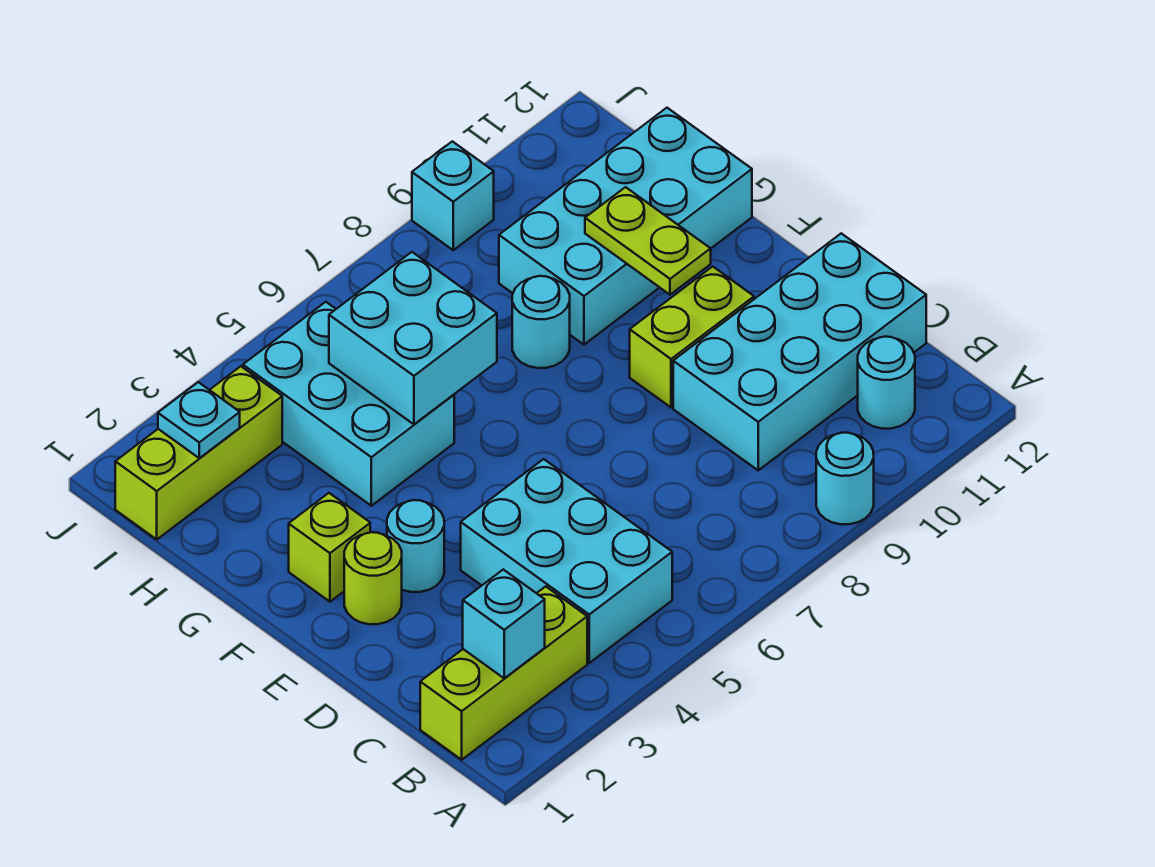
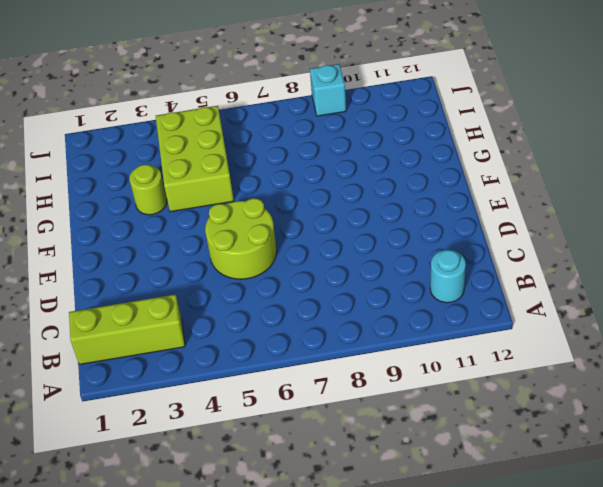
lime round brick D5:E6 level 1 -> cyan brick B4:D5 level 1
lime round brick G3 level 1 -> lime round brick E2 level 1
lime brick G4:I5 level 1 -> cyan brick G4:I5 level 1
none -> cyan round brick A9 level 1
none -> cyan brick C9:D12 level 1
none -> cyan round brick E3 level 1

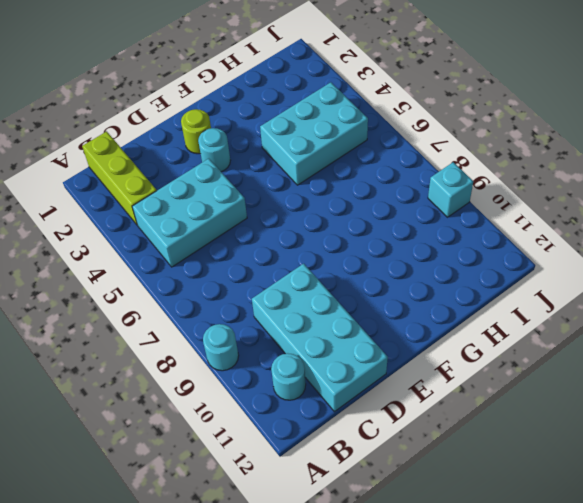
none -> lime brick E9:E10 level 1
none -> lime brick F2 level 1
none -> cyan round brick G8 level 1

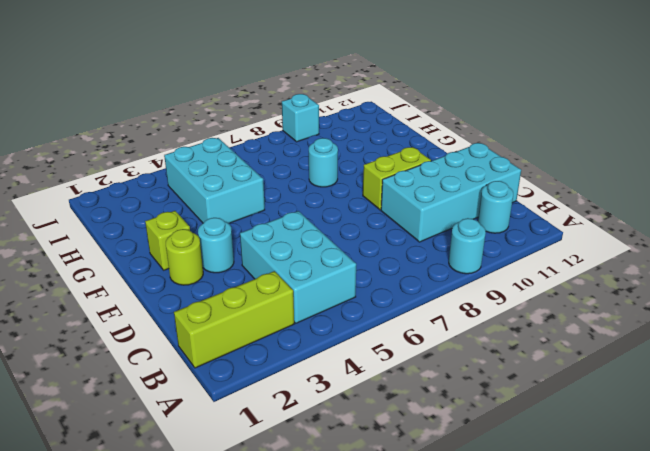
none -> cyan brick G9:H12 level 1
none -> lime brick I1:I3 level 1
none -> cyan brick B2 level 2

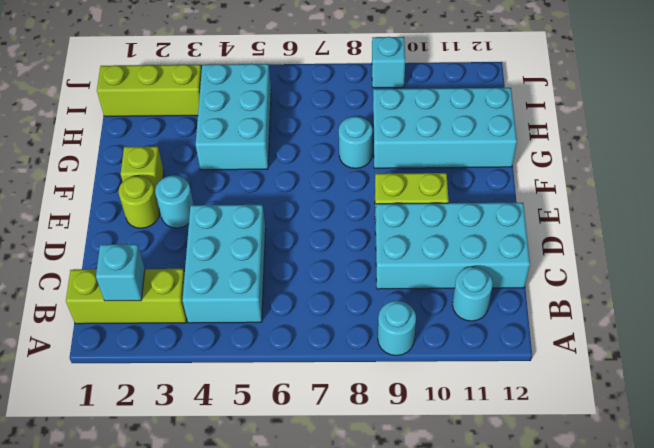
none -> lime plate F10:G10 level 2
none -> cyan brick G5:H6 level 2
none -> cyan plate I2 level 2

